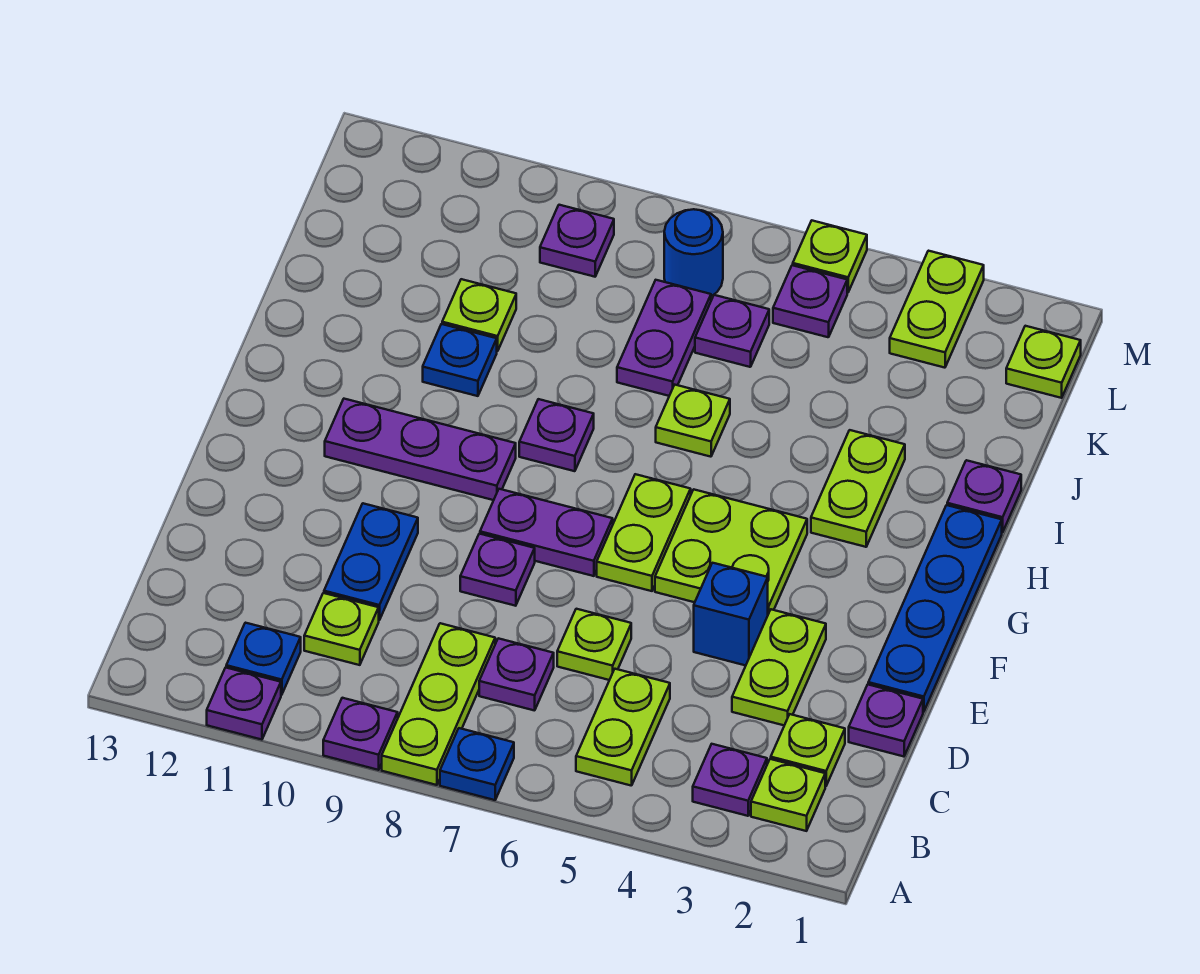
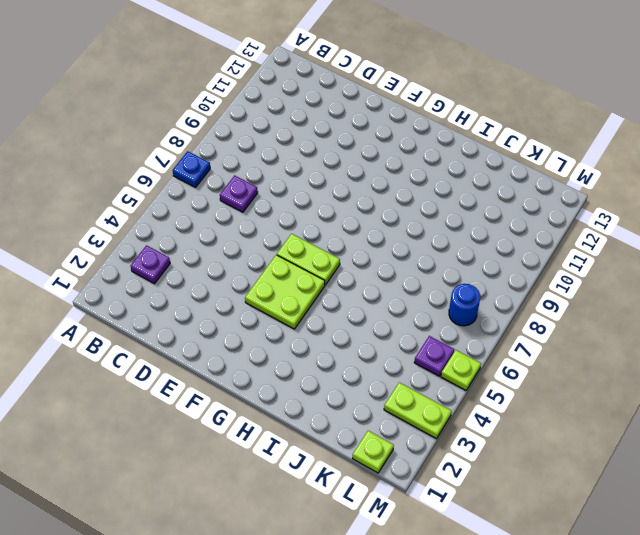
none -> lime plate A8:C8 level 1
none -> purple plate A9 level 1
none -> purple plate A11 level 1
none -> lime plate B2 level 1

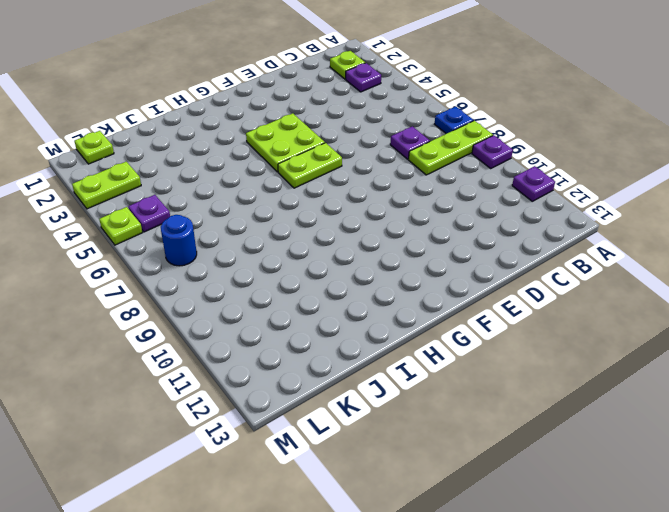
none -> lime plate B5:C5 level 1
none -> blue plate B11 level 1
none -> lime plate C2 level 1
none -> lime plate C10 level 1

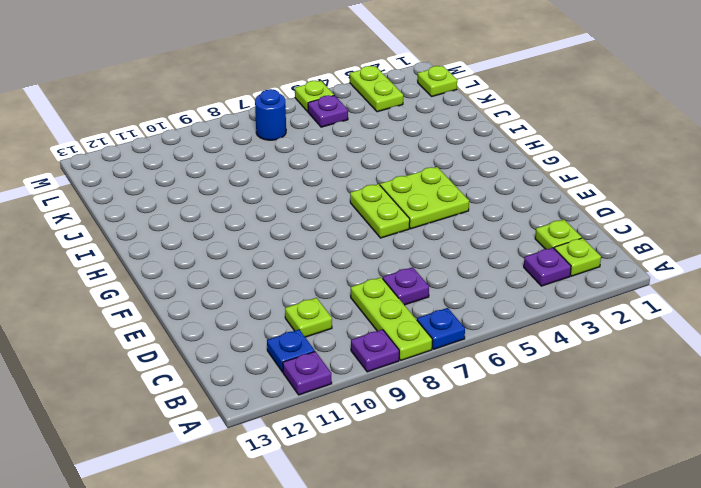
none -> lime plate B5:C5 level 1
none -> purple plate D1 level 1
none -> lime plate D3:E3 level 1
none -> lime plate D6 level 1

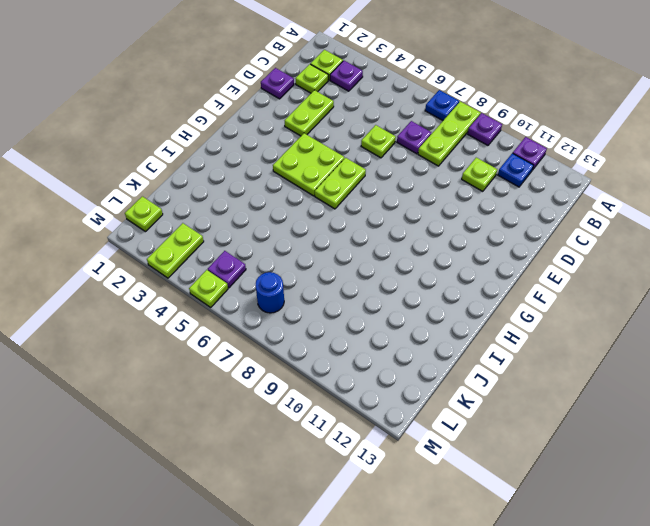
none -> lime plate B5:C5 level 1
none -> blue plate D10:E10 level 1
none -> blue plate E1:H1 level 1
none -> blue brick E4 level 1

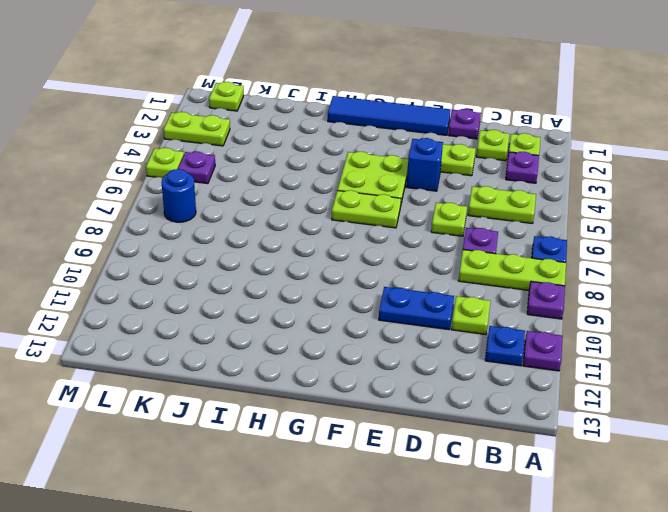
blue tile E1:H1 level 1 -> blue plate E1:H1 level 1
none -> purple plate E8 level 1
none -> purple plate F7:F8 level 1
none -> purple plate G9:G11 level 1
none -> lime plate H3:I3 level 1

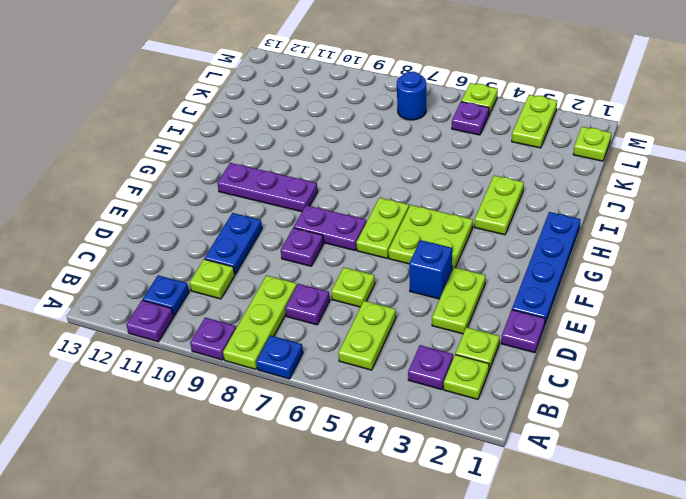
none -> purple plate H8 level 1
none -> purple plate I1 level 1
none -> lime plate I6 level 1
none -> blue plate I10 level 1

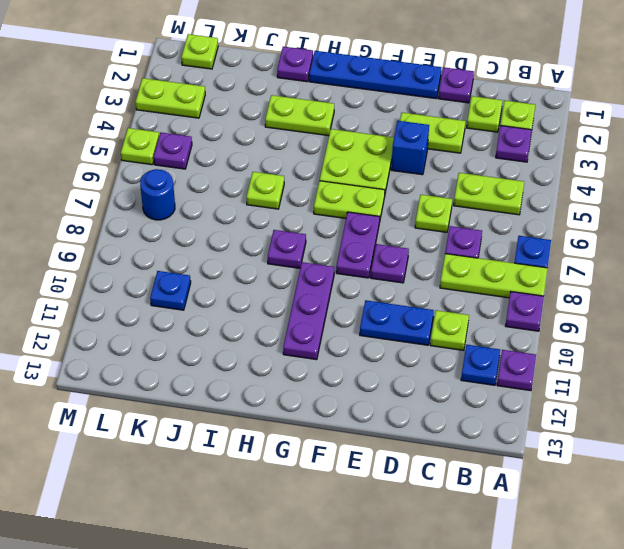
blue plate K10 level 1 -> blue plate I10 level 1
none -> purple plate J7:K7 level 1
none -> lime plate J10 level 1
none -> purple plate K6 level 1
none -> purple plate L9 level 1

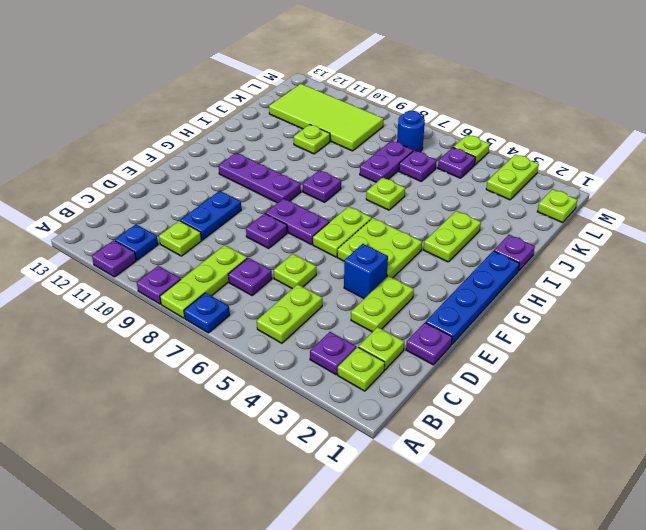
lime tile K9:L12 level 1 -> purple plate L9 level 1
none -> blue plate I10 level 1

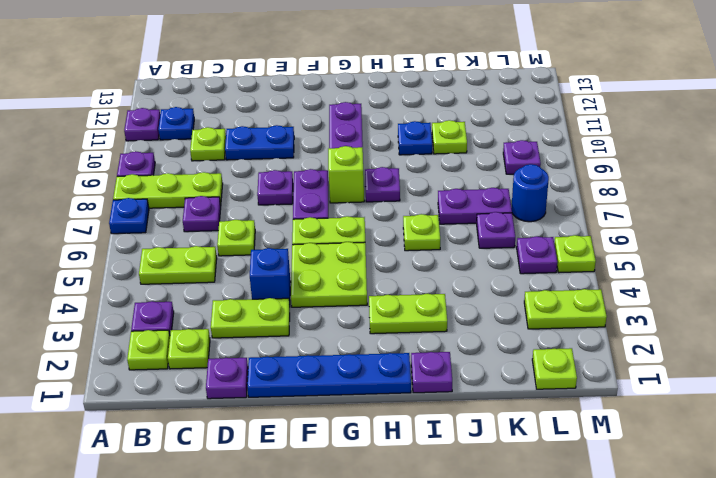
lime brick G8 level 1 -> none

